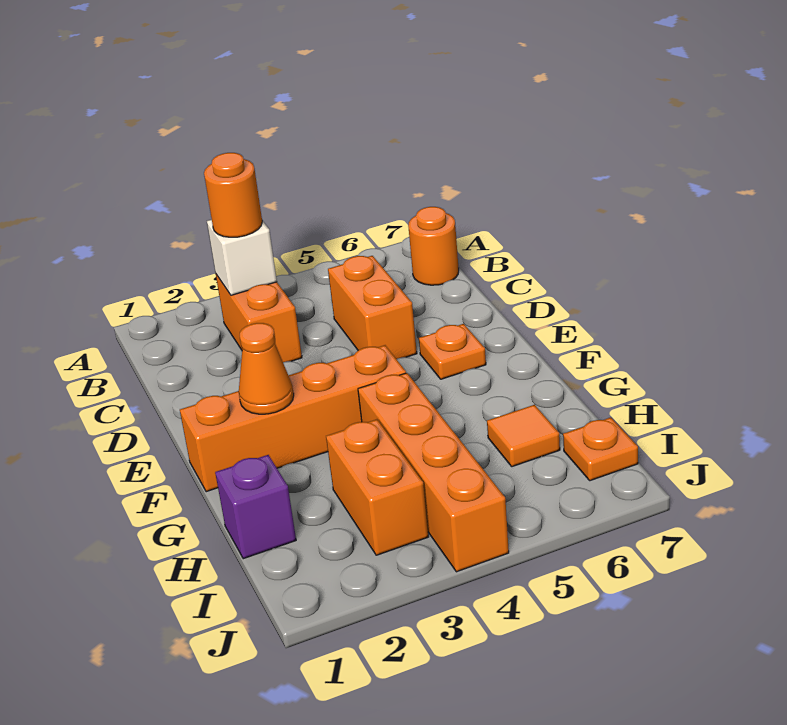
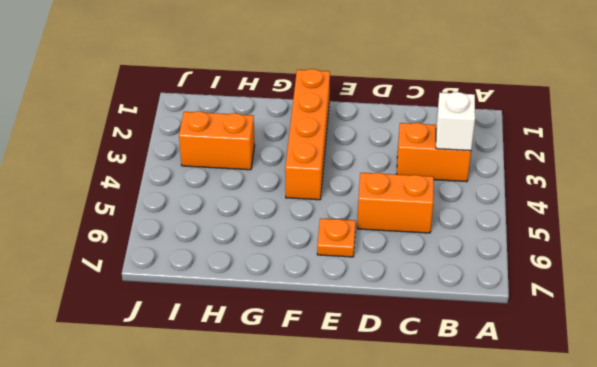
none -> orange round brick B7 level 1
none -> orange brick G4:J4 level 1
none -> purple brick H1 level 1

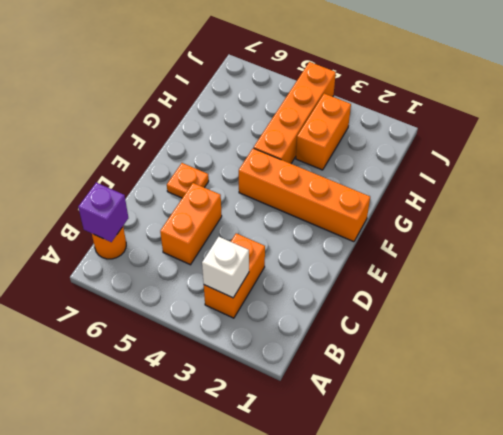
purple brick B7 level 2 -> purple brick H1 level 1
none -> orange tile H6 level 1
none -> orange plate I7 level 1
none -> orange cone F2 level 2

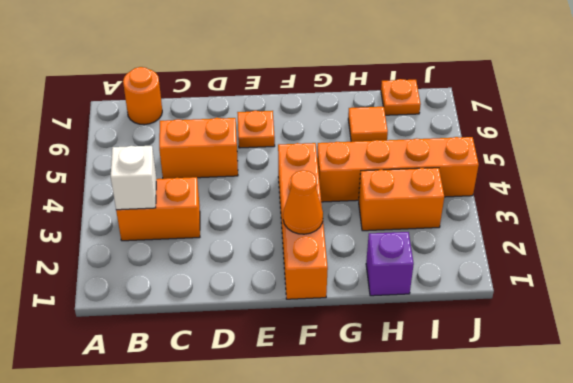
none -> orange round brick B3 level 3

